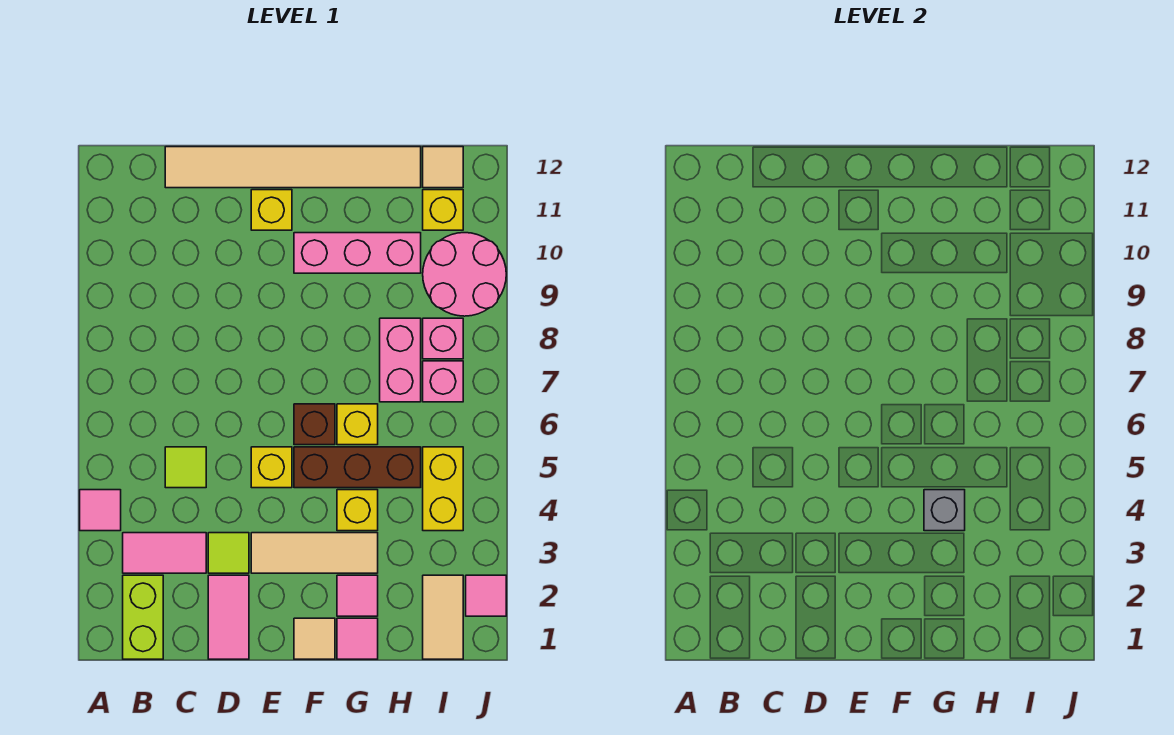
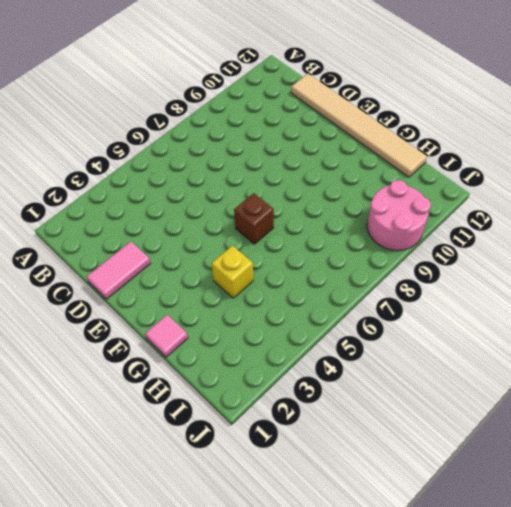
none -> pink tile A4 level 1
none -> lime brick B1:B2 level 1
none -> pink tile B3:C3 level 1

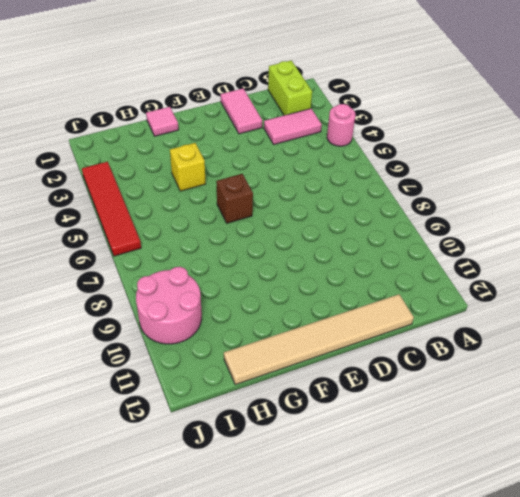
pink round brick A4 level 1 -> pink tile A4 level 1
red tile J3:J6 level 1 -> none
none -> lime tile C5 level 1
none -> lime tile D3 level 1
none -> tan tile E3:G3 level 1

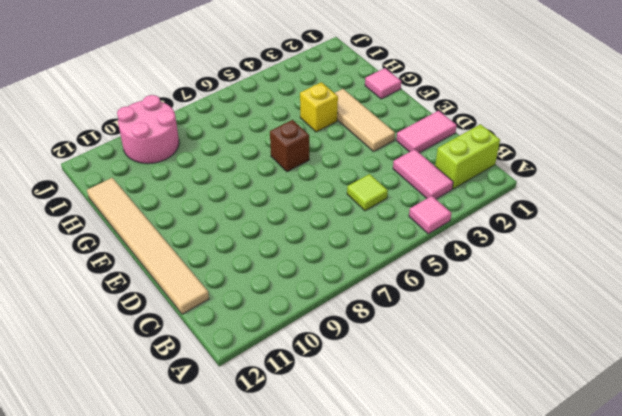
none -> lime tile D3 level 1
none -> yellow brick E5 level 1
none -> yellow brick E11 level 1

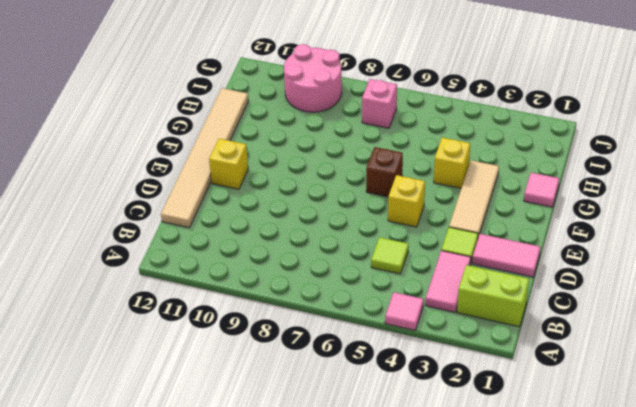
none -> tan tile F1 level 1
none -> brown brick F5:H5 level 1
none -> pink brick F10:H10 level 1

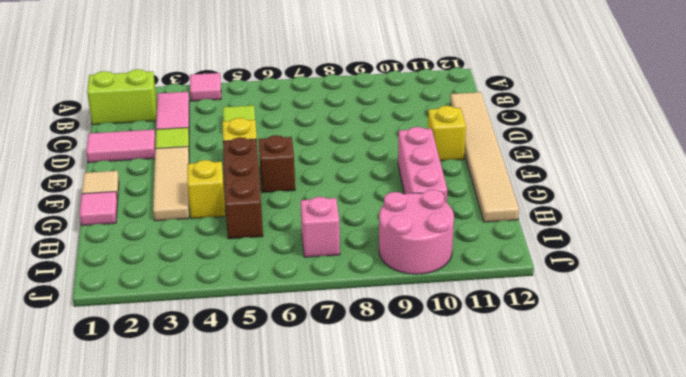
none -> pink tile G2 level 1
none -> yellow brick G6 level 1
none -> pink brick H7:H8 level 1

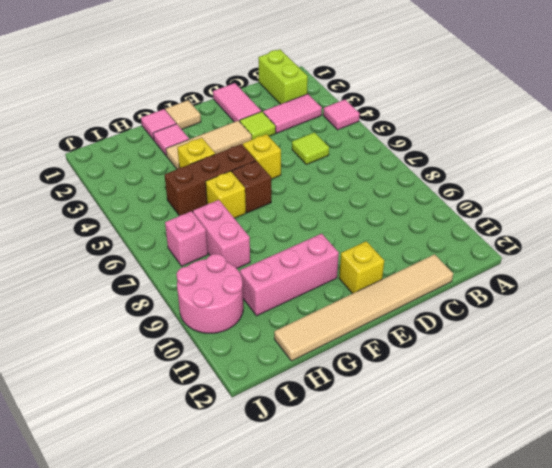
none -> tan tile I1:I2 level 1
none -> yellow brick I4:I5 level 1
none -> pink brick I8 level 1

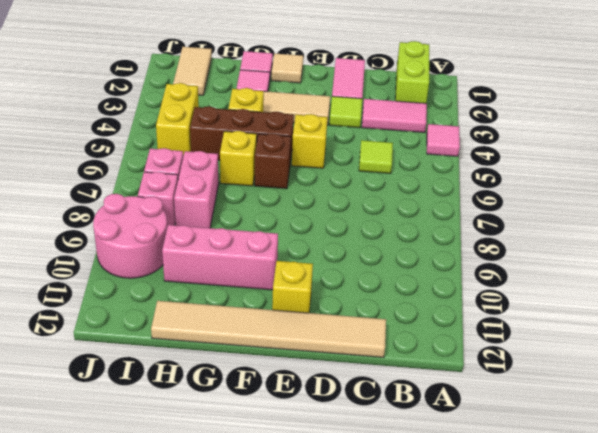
none -> yellow brick I11 level 1
none -> tan tile I12 level 1
none -> pink tile J2 level 1

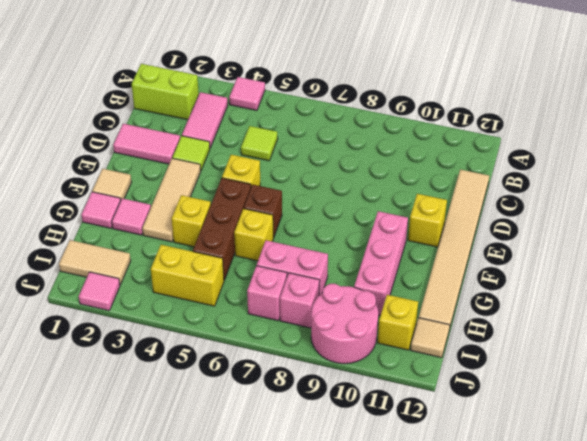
none -> grey brick G4 level 2

